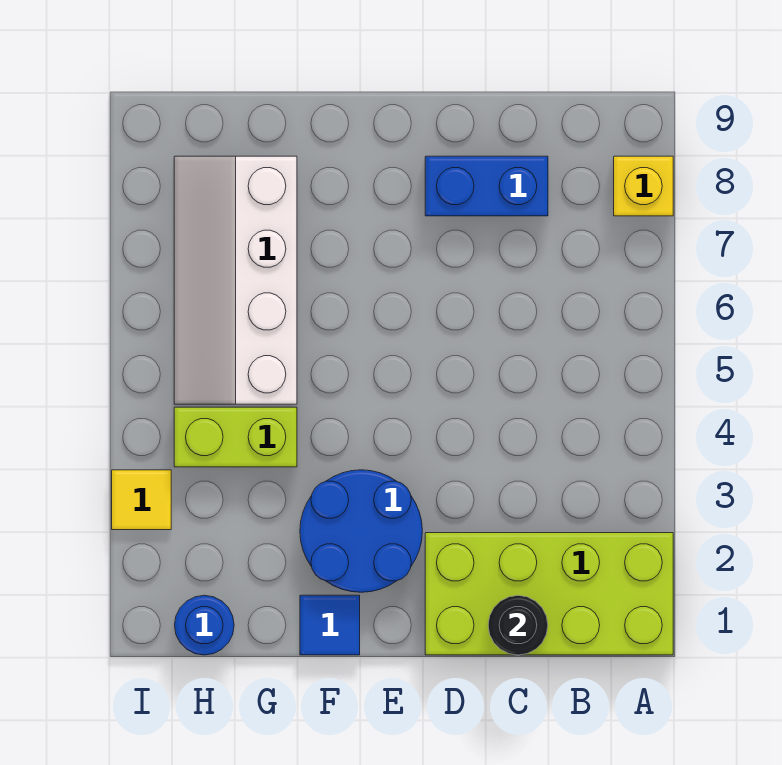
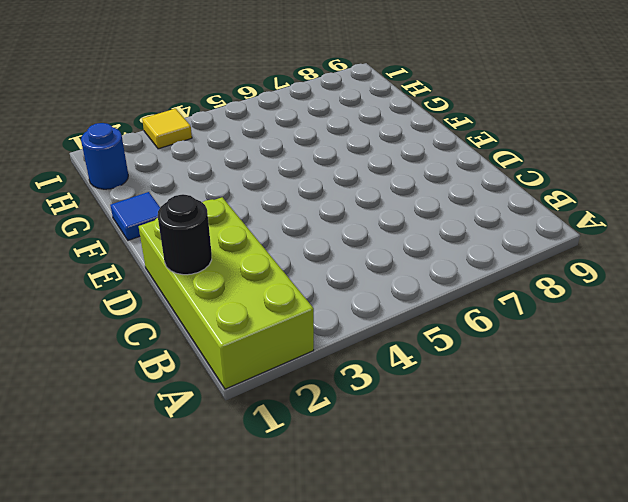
none -> yellow brick A8 level 1
none -> blue brick C8:D8 level 1

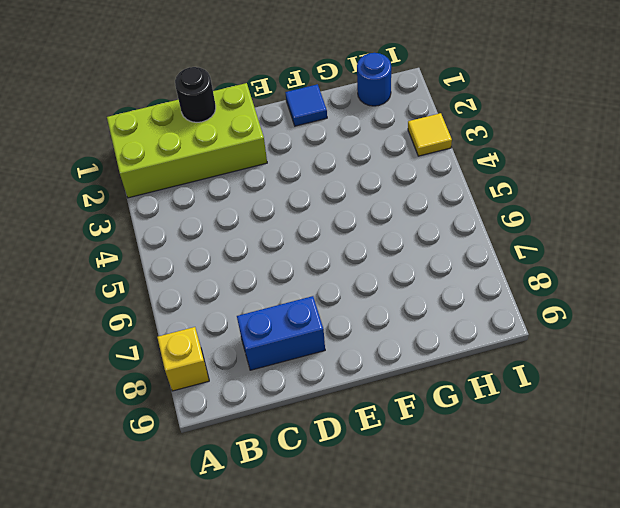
none -> blue round brick E2:F3 level 1
none -> lime brick G4:H4 level 1

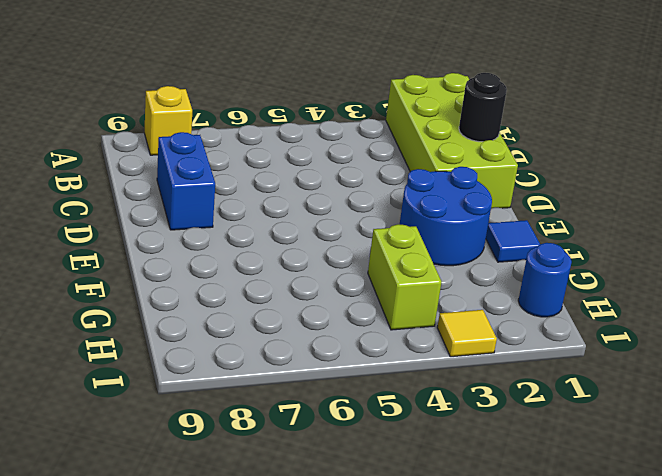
none -> white slope G5:H8 level 1 top G

